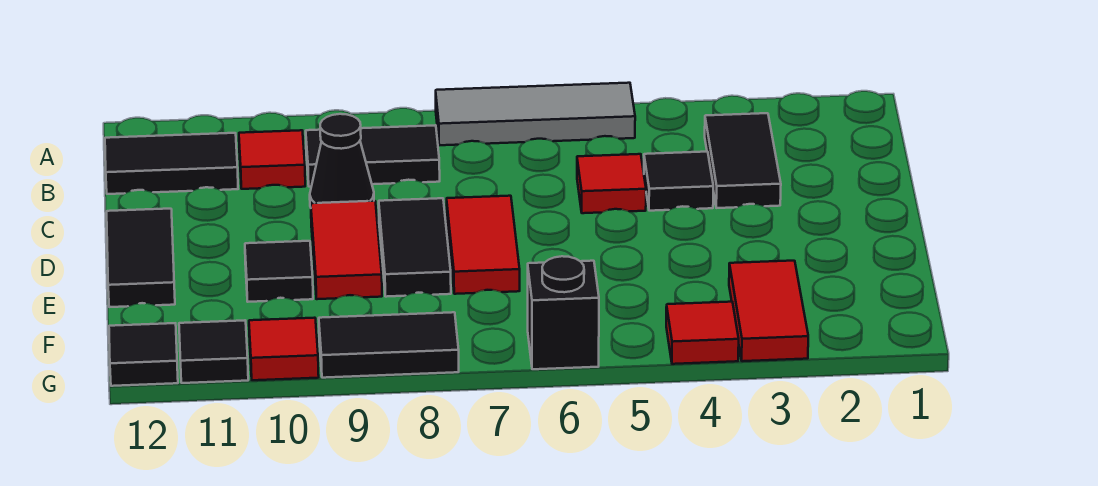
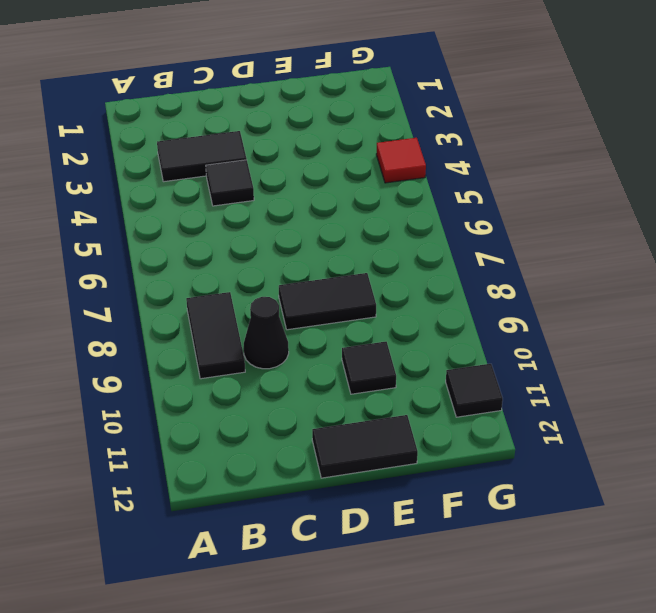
none -> grey tile A5:A7 level 1
none -> red tile B10 level 1
none -> black tile B11:B12 level 1

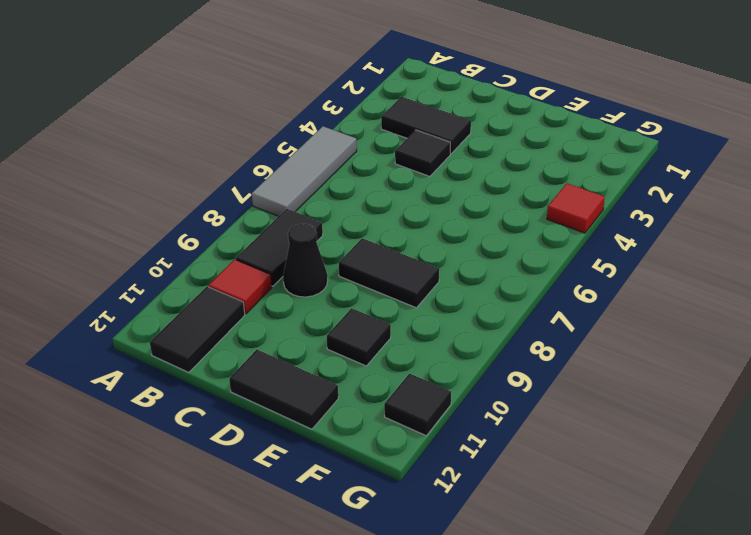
none -> red tile C5 level 1
none -> red tile D7:E7 level 1
none -> red tile D9:E9 level 1

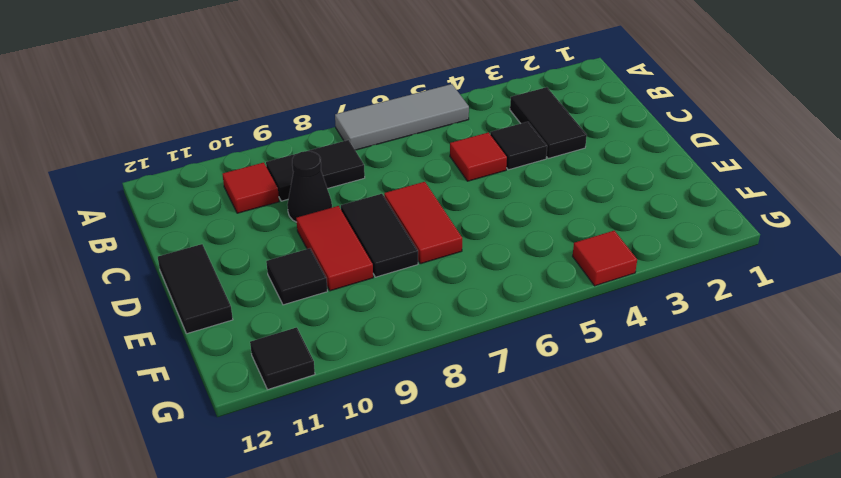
none -> black tile B11:B12 level 1
none -> red tile F3:G3 level 1
none -> black brick G6 level 1

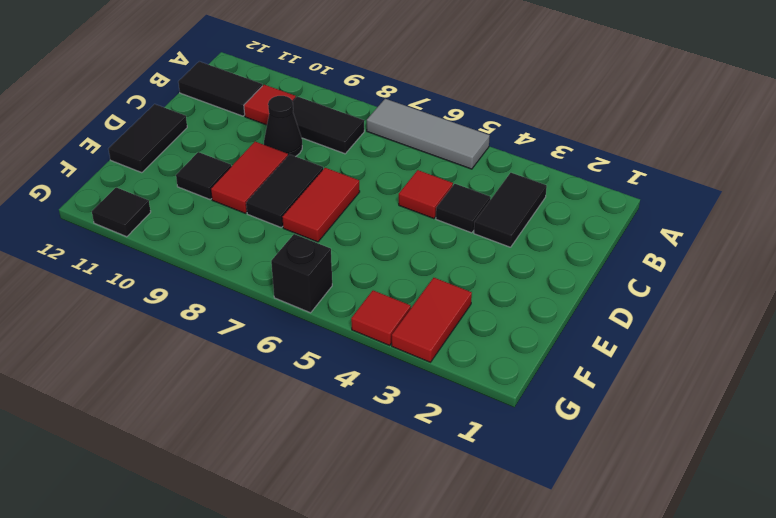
none -> black tile G8:G9 level 1
none -> red tile G10 level 1
none -> black tile G12 level 1

